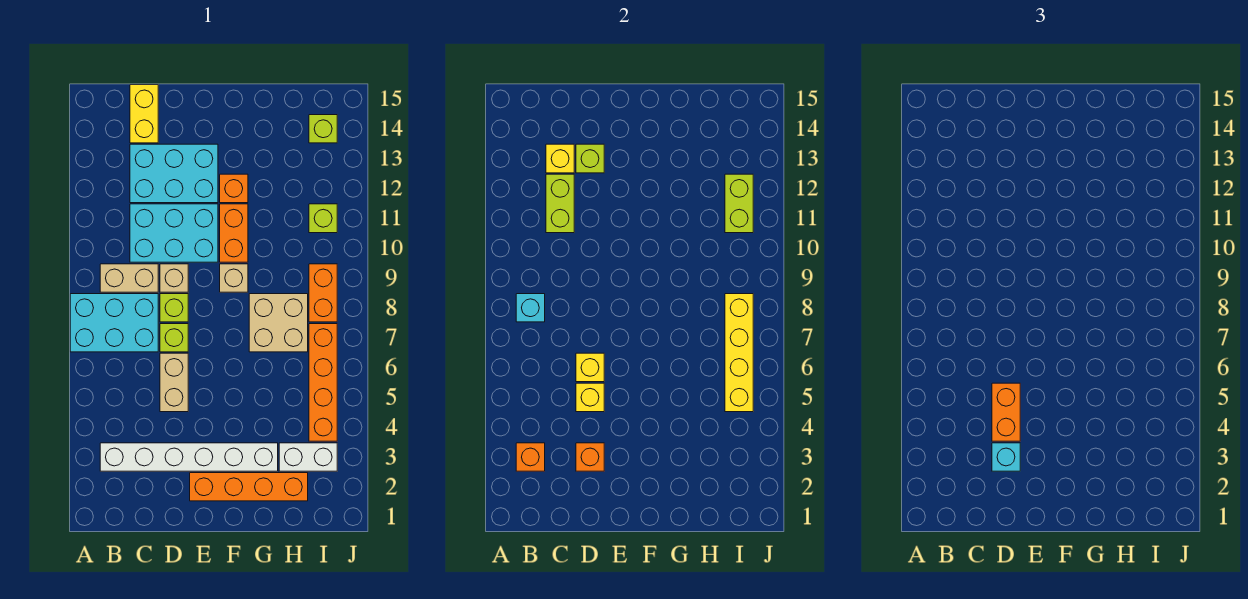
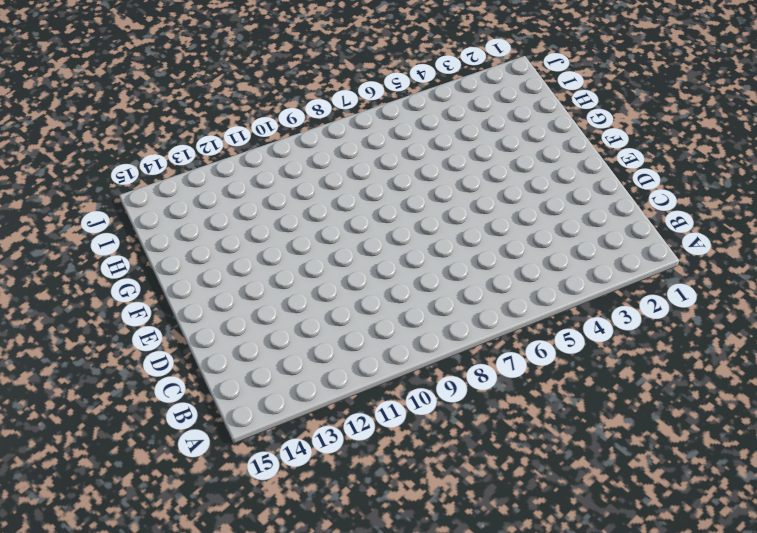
none -> cyan brick A7:C8 level 1
none -> white brick B3:G3 level 1
none -> tan brick B9:C9 level 1
none -> cyan brick C10:E11 level 1

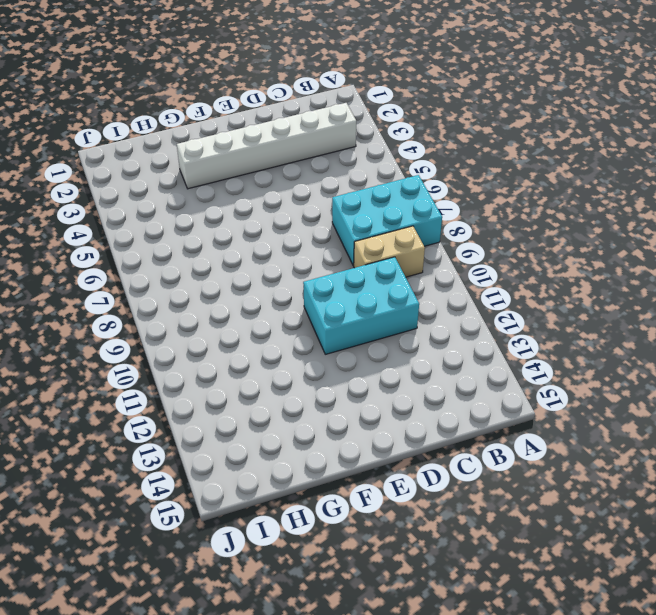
none -> cyan brick C12:E13 level 1
none -> yellow brick C14:C15 level 1
none -> tan brick D5:D6 level 1
none -> lime brick D7 level 1

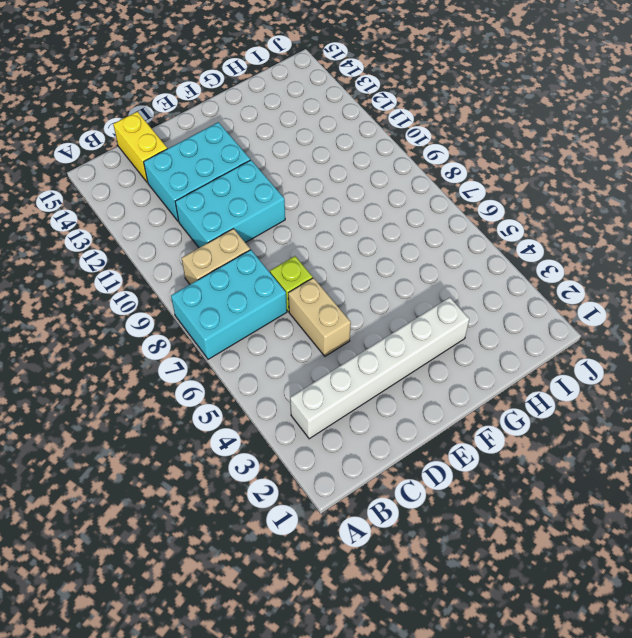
none -> lime brick D8 level 1
none -> tan brick D9 level 1
none -> orange brick E2:H2 level 1
none -> tan brick F9 level 1

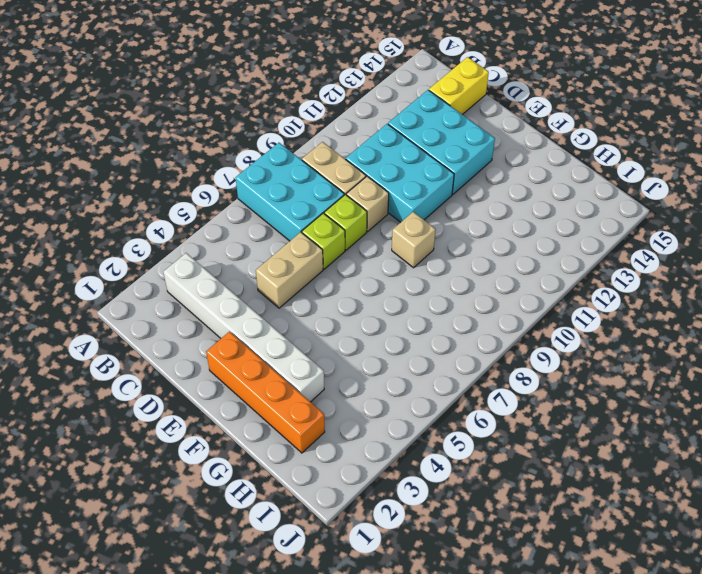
none -> orange brick F10:F11 level 1
none -> orange brick F12 level 1
none -> tan brick G7:H8 level 1
none -> white brick H3:I3 level 1

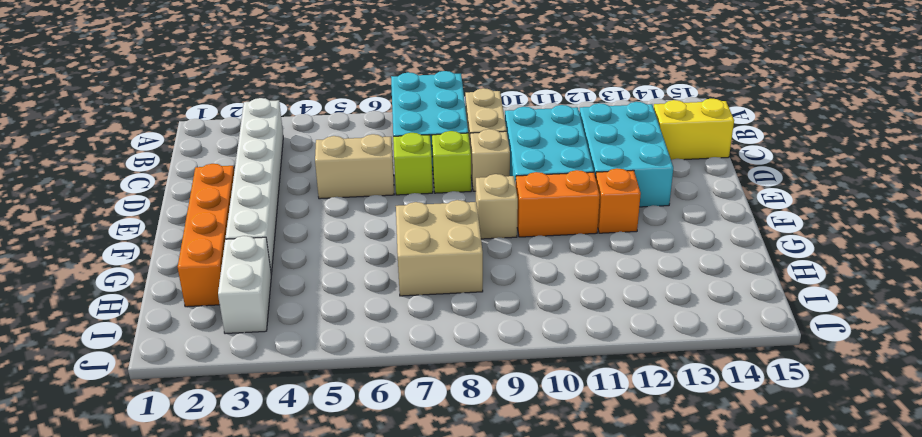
none -> orange brick I4:I7 level 1
none -> orange brick I8:I9 level 1
none -> lime brick I11 level 1
none -> lime brick I14 level 1

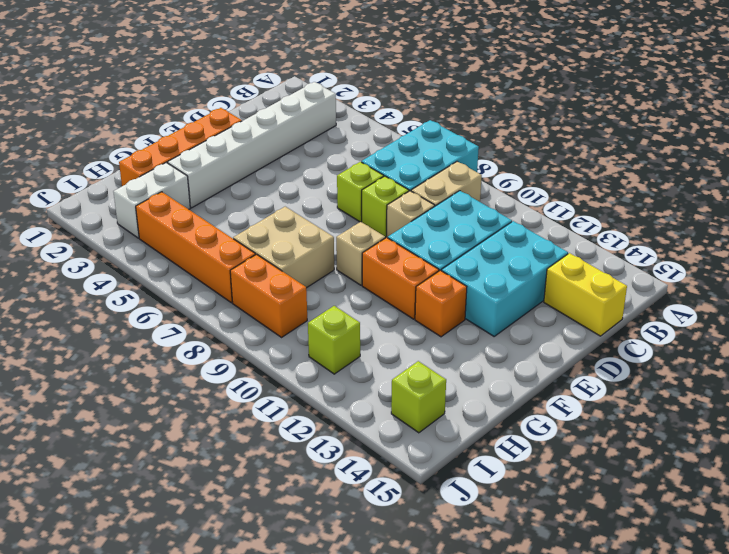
none -> tan brick D5:D6 level 1
none -> orange brick B3 level 2
none -> cyan brick B8 level 2
none -> lime brick C11:C12 level 2

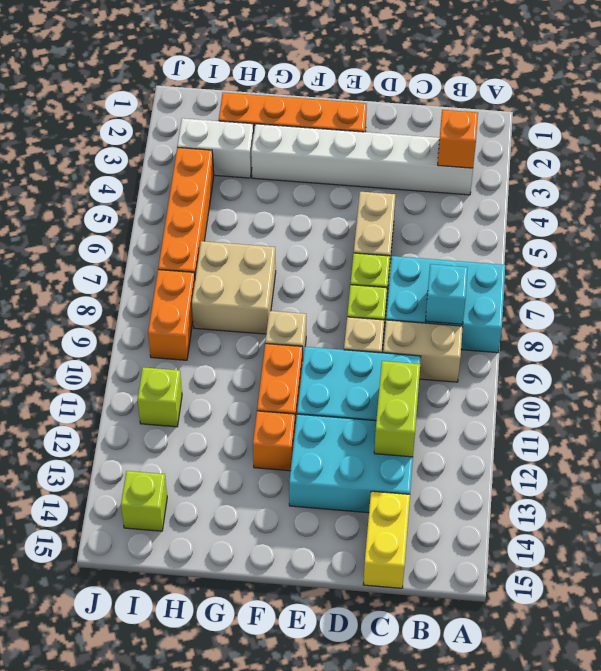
none -> yellow brick C13 level 2
none -> orange brick D3 level 2
none -> yellow brick D5 level 2
none -> yellow brick D6 level 2

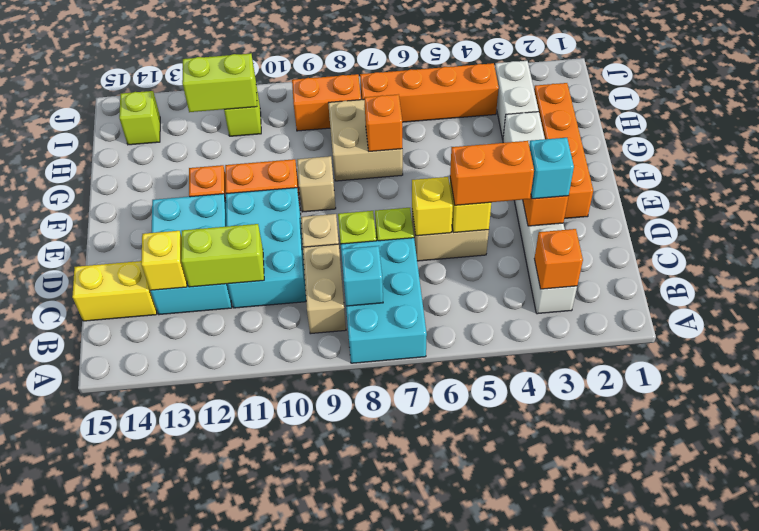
orange brick G7 level 2 -> none
none -> lime brick D13 level 2
none -> yellow brick I5:I8 level 2

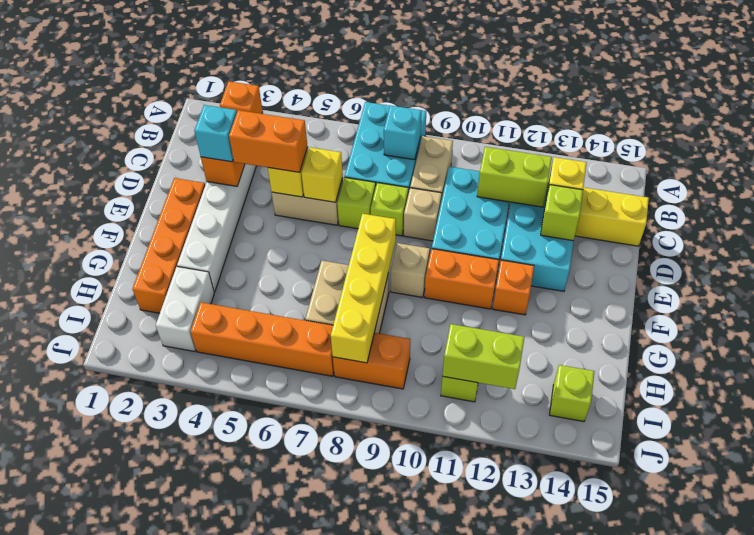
yellow brick F8:I8 level 2 -> yellow brick I5:I8 level 2

